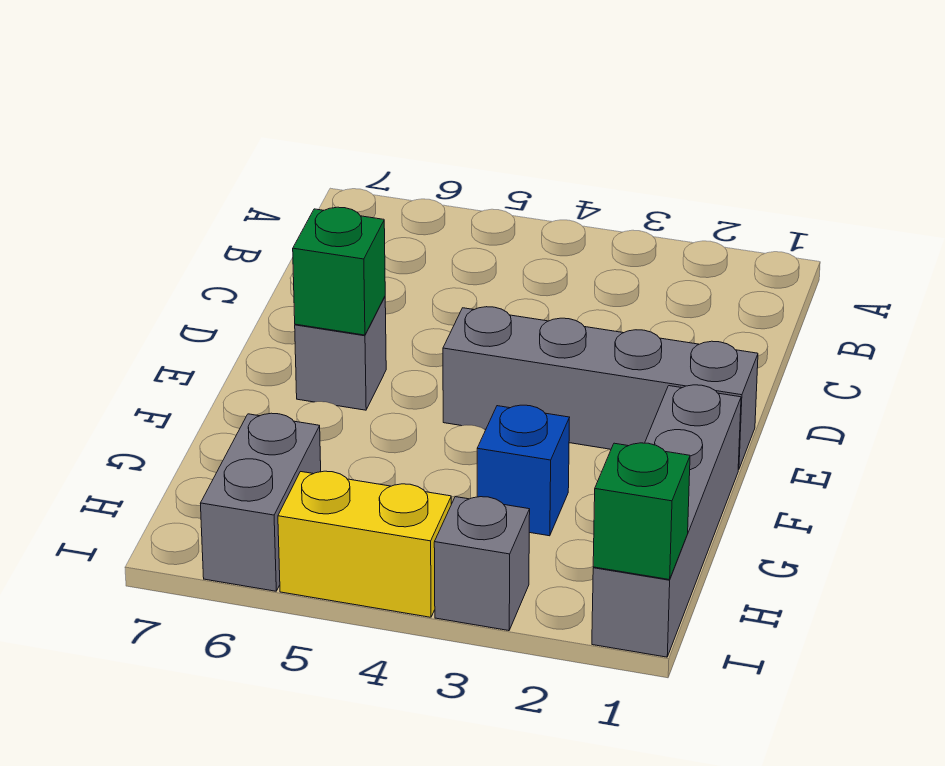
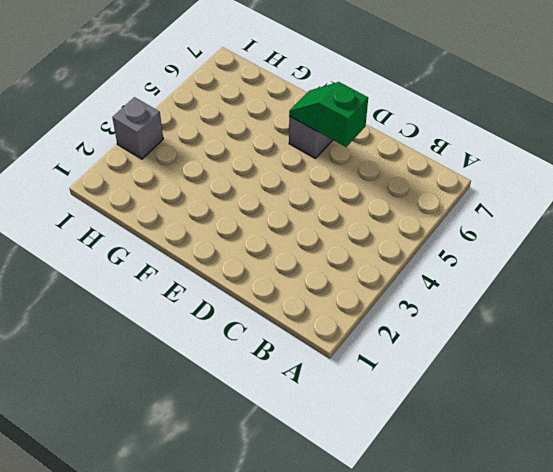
green slope D6:E6 level 2 top D -> green brick E6 level 2
none -> grey brick E1:E4 level 1
none -> grey brick F1:I1 level 1

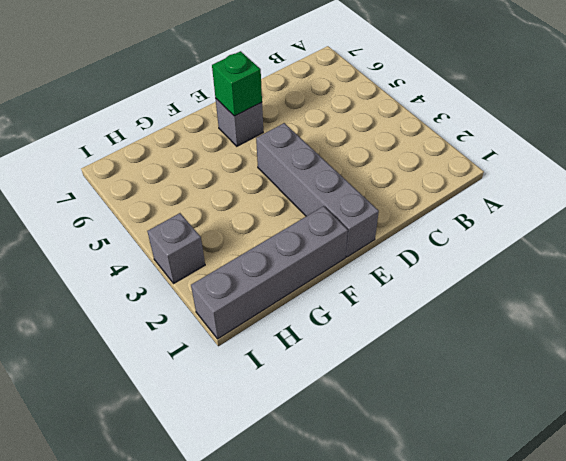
none -> blue brick G3 level 1
none -> grey brick H6:I6 level 1

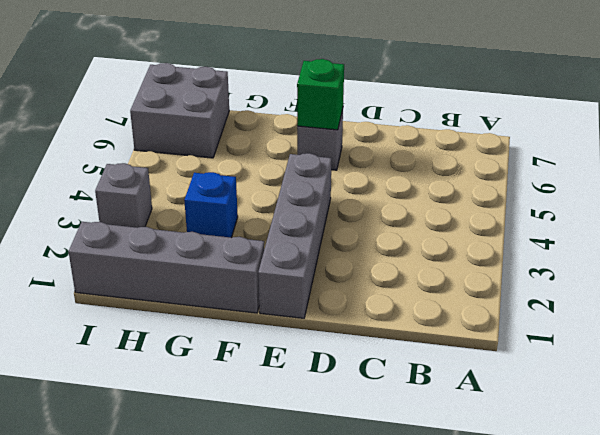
grey brick H6:I7 level 1 -> grey brick H6:I6 level 1
none -> yellow brick I4:I5 level 1
none -> green brick I1 level 2

